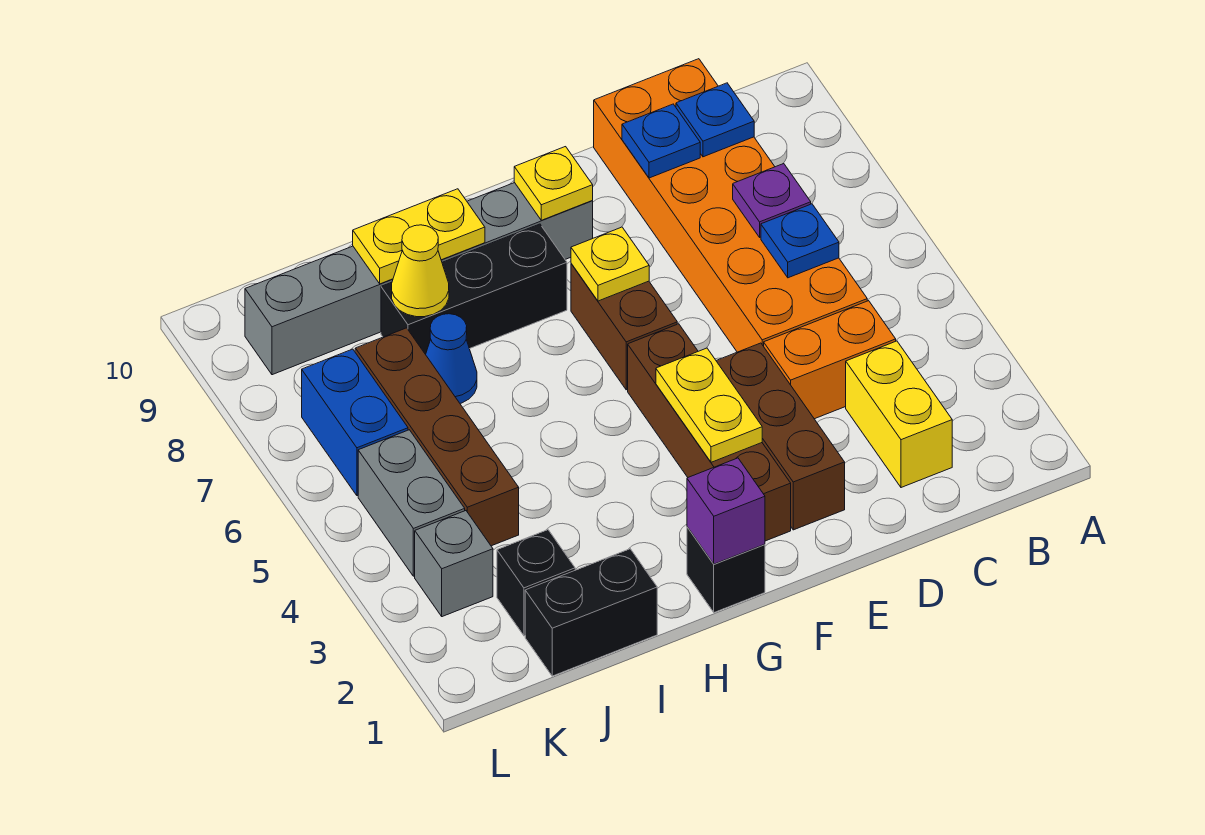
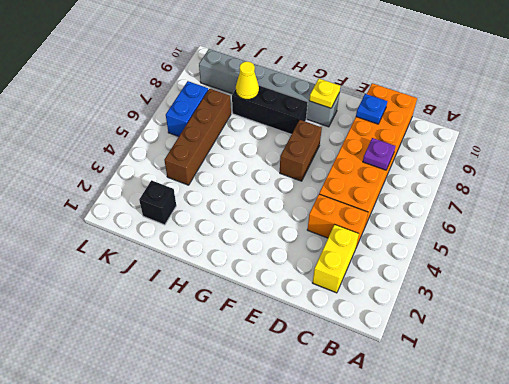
none -> brown brick E2:E4 level 1
none -> brown brick F2:F5 level 1
none -> black brick G1 level 1

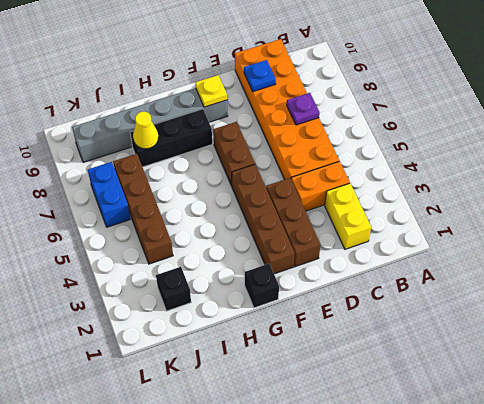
none -> black brick I1:J1 level 1
none -> blue cone I7 level 1
none -> grey brick K3 level 1

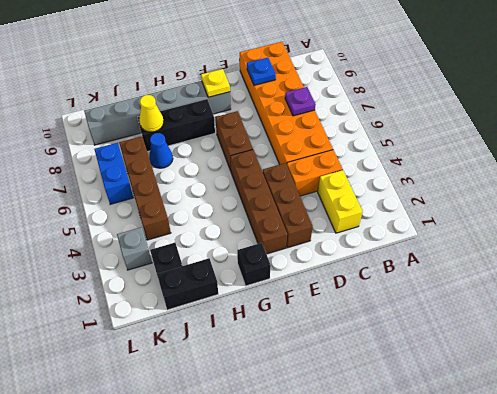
none -> grey brick K4:K5 level 1
none -> blue plate C6 level 2
none -> blue plate C9 level 2

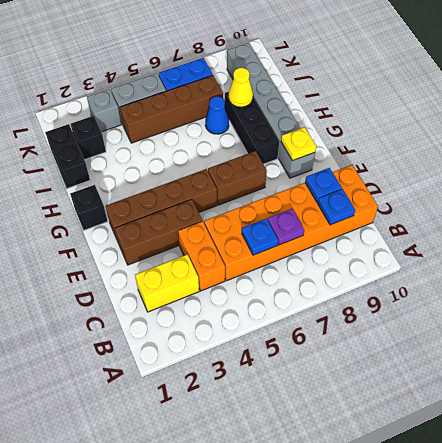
none -> yellow plate F3:F4 level 2
none -> yellow plate F7 level 2
none -> purple brick G1 level 2

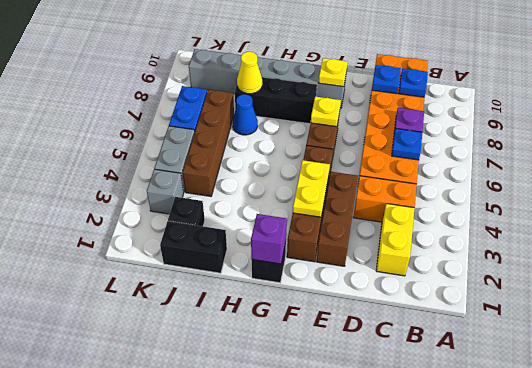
none -> yellow plate H9:I9 level 2

